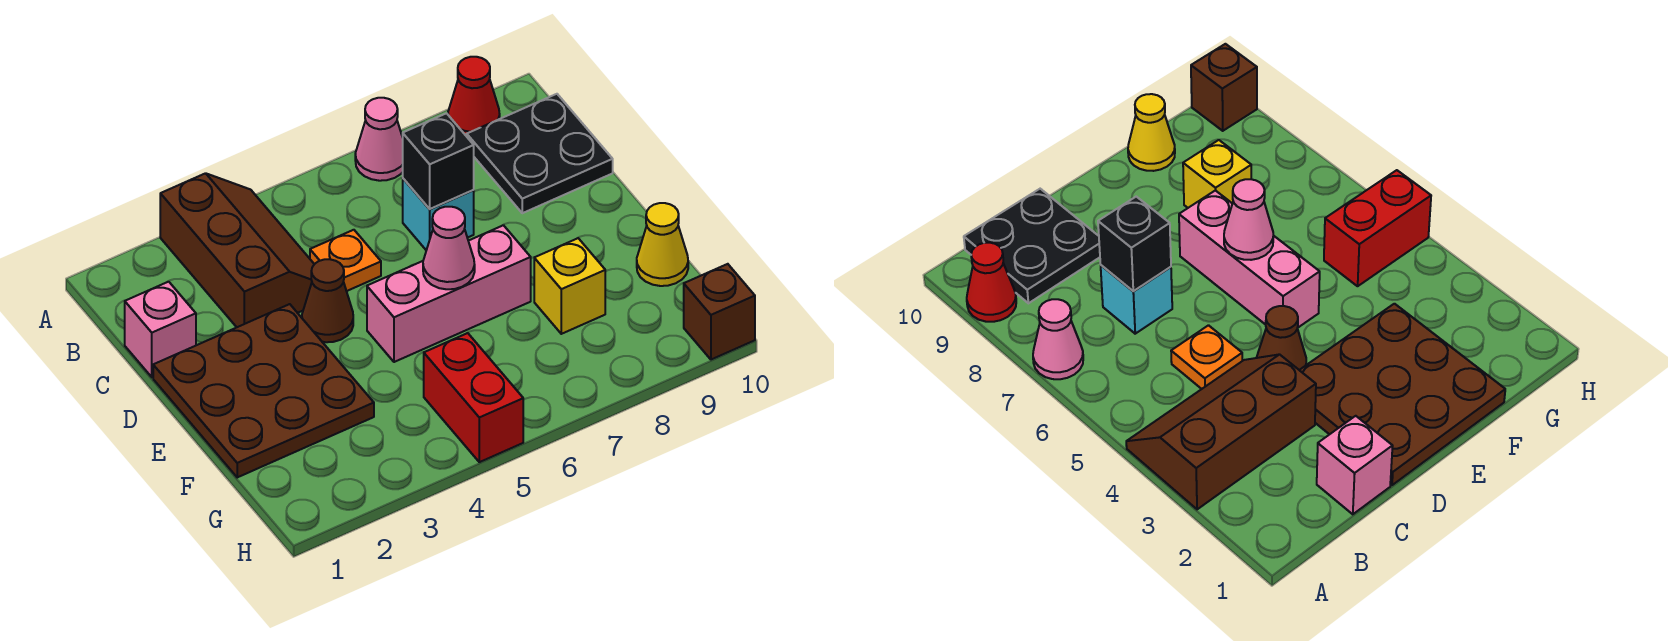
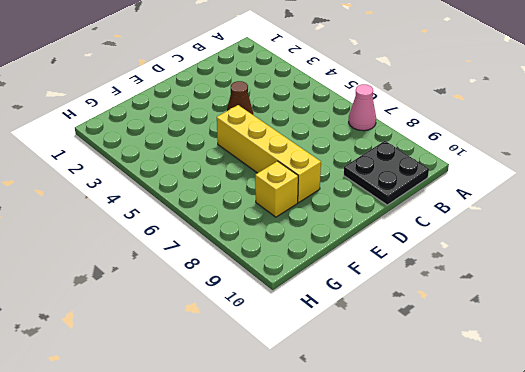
yellow brick E5:E8 level 1 -> pink brick E5:E7 level 1
none -> brown slope A3:C4 level 1 top 3
none -> red cone A9 level 1
none -> pink brick C1 level 1

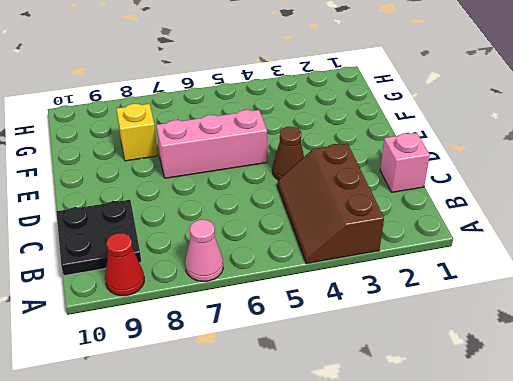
none -> orange plate C5 level 1
none -> cyan brick C7 level 1
none -> brown plate D1:F3 level 1

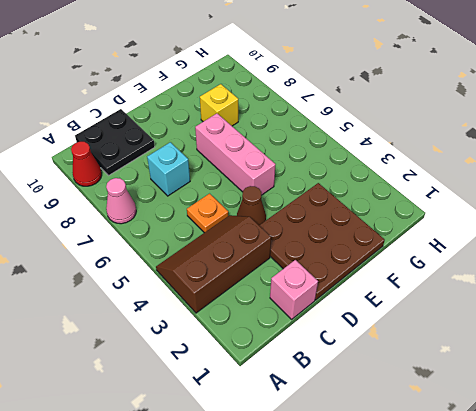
none -> yellow cone F10 level 1
none -> red brick G5:H5 level 1
none -> brown brick H10 level 1

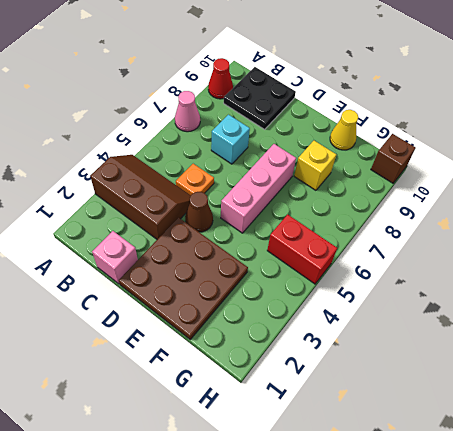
none -> black brick C7 level 2
none -> pink cone E6 level 2

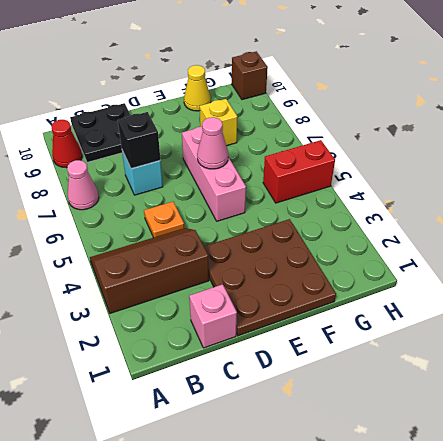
none -> brown cone D4 level 1

